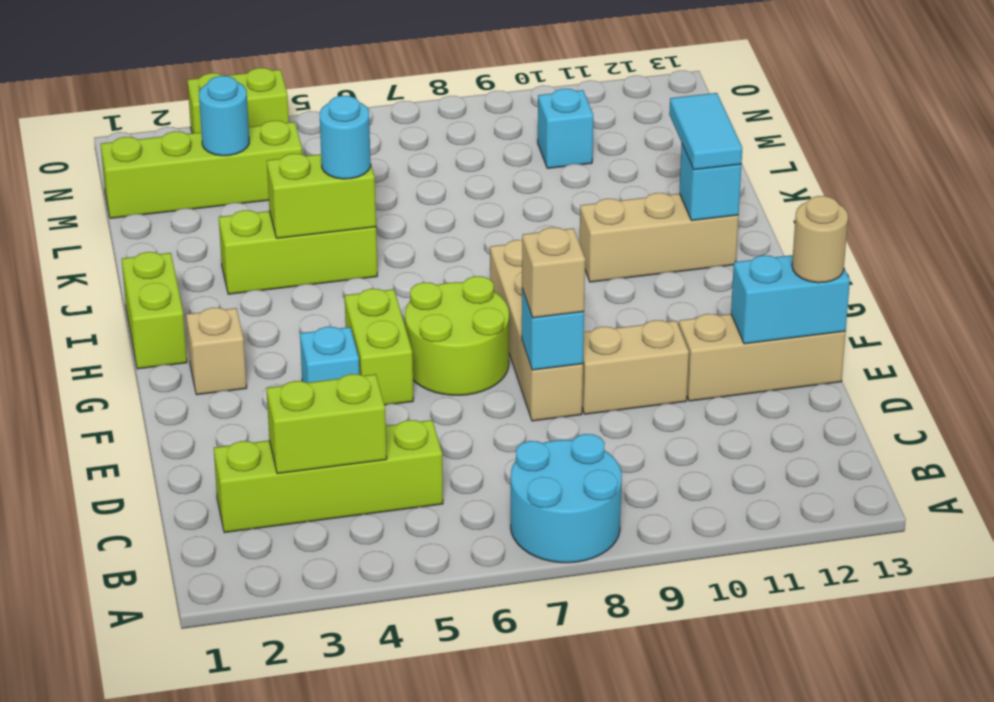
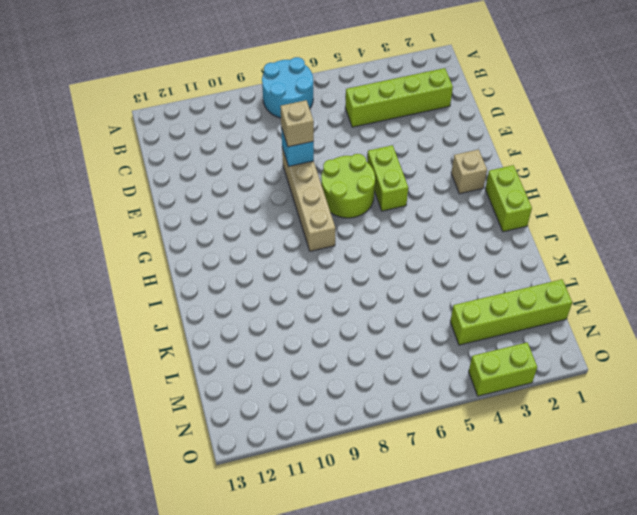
none -> tan brick E9:E10 level 1
none -> tan brick E11:E13 level 1
none -> cyan brick F4 level 1

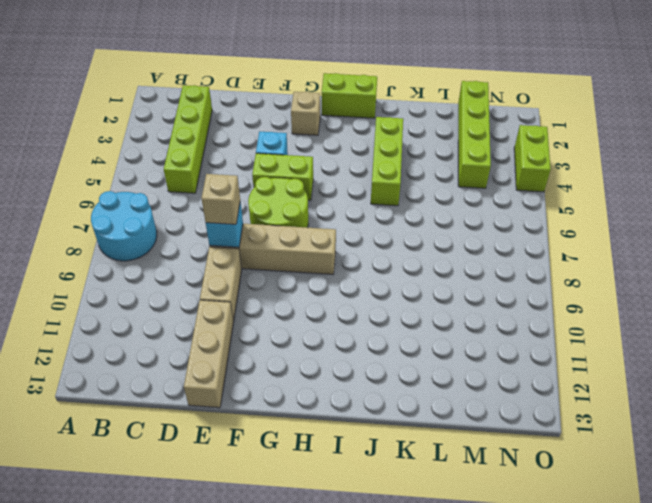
none -> tan brick I10:I12 level 1
none -> cyan brick M10 level 1
none -> lime brick C3:C4 level 2

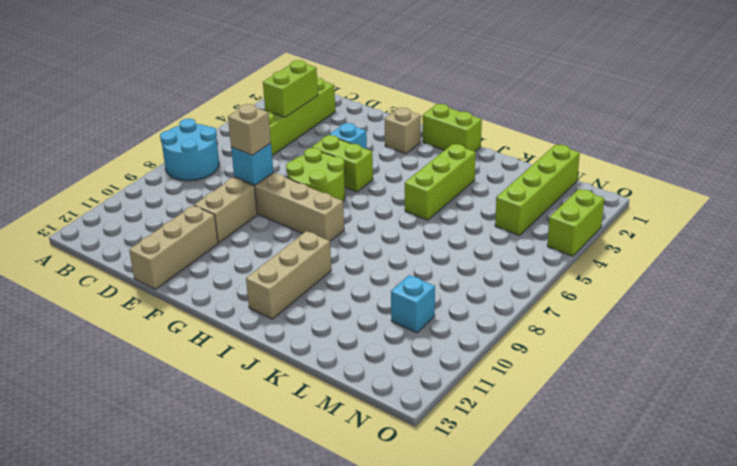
none -> cyan brick E12:E13 level 2
none -> cyan brick I12 level 2
none -> lime brick J4:J5 level 2

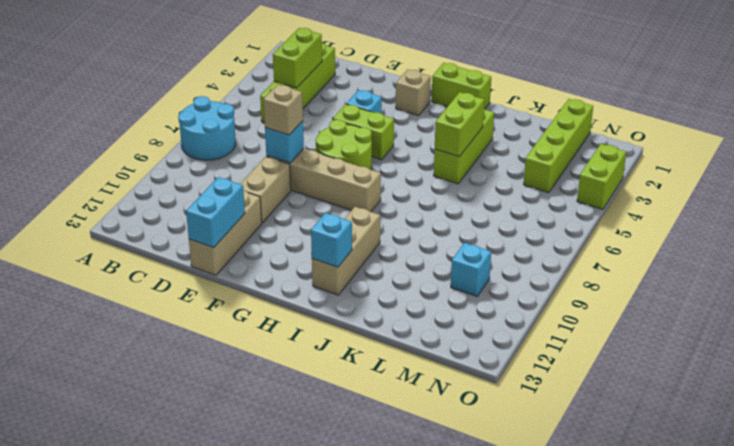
none -> cyan round brick M3 level 2
none -> tan round brick E13 level 3
none -> cyan tile I12:J12 level 3

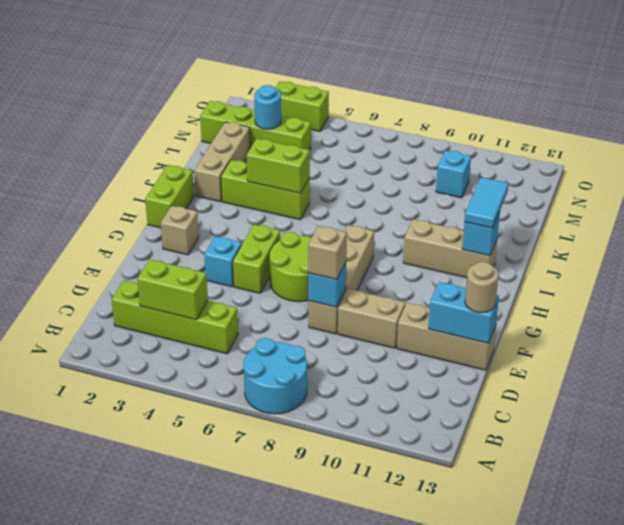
tan brick J2:L2 level 1 -> none
none -> cyan round brick J5 level 3

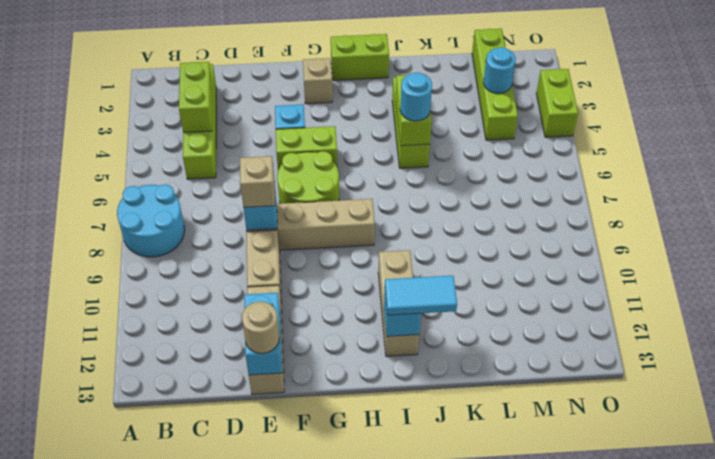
none -> cyan brick M10 level 1

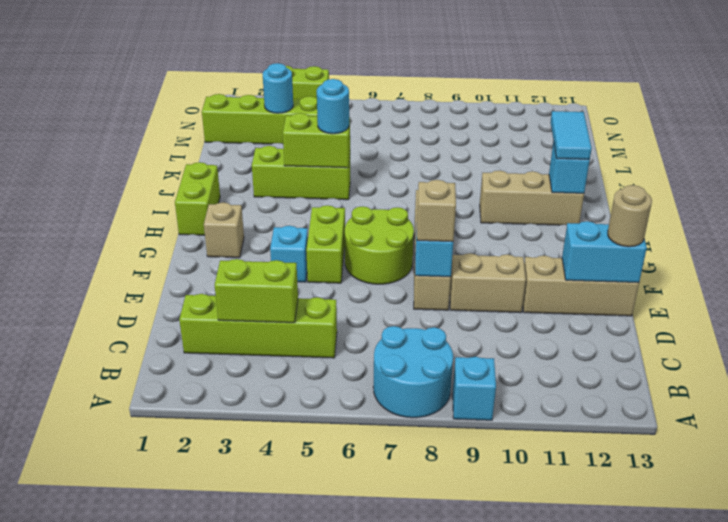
cyan brick A9 level 1 -> cyan brick M10 level 1

